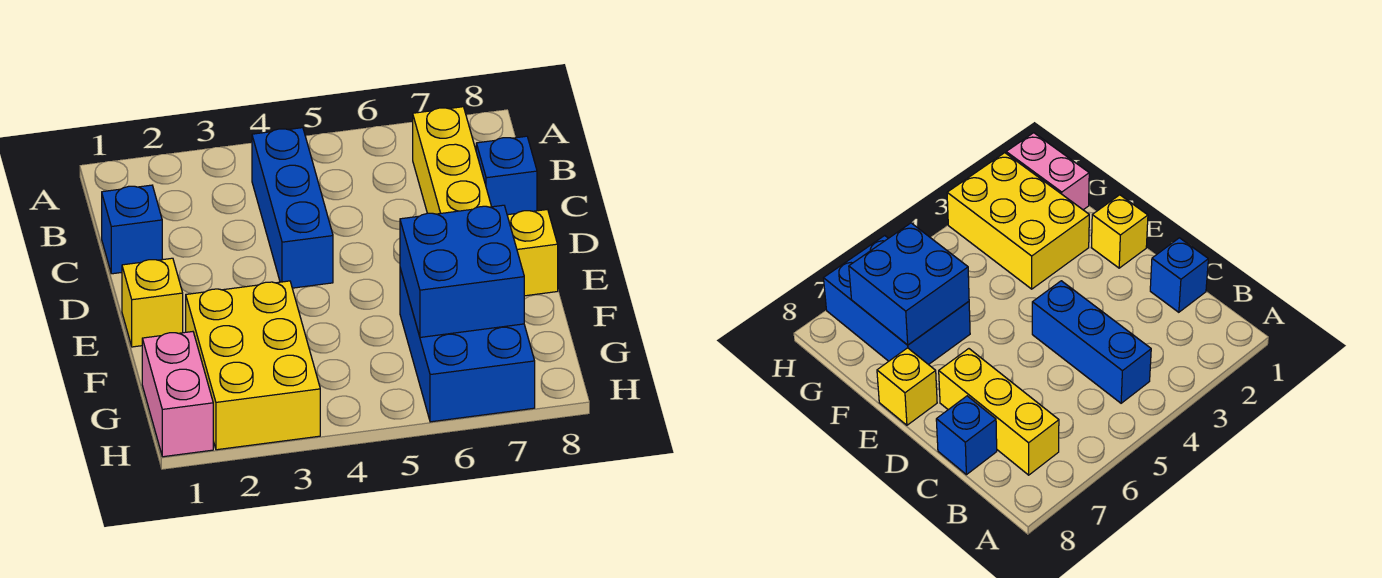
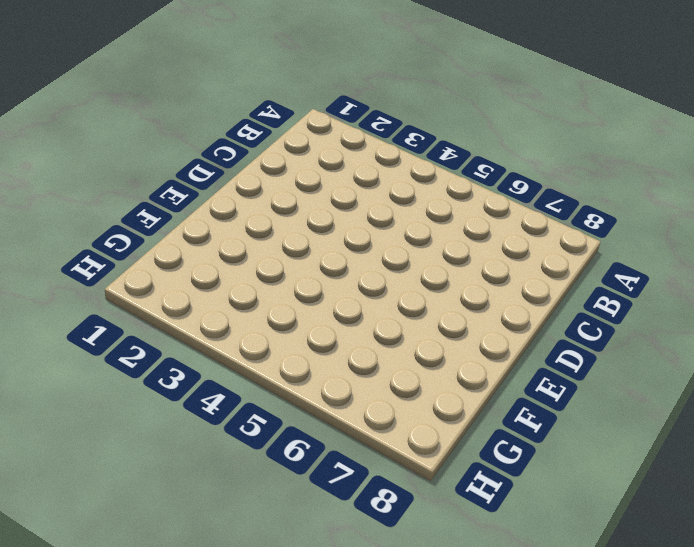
none -> blue brick B4:D4 level 1
none -> yellow brick B7:D7 level 1

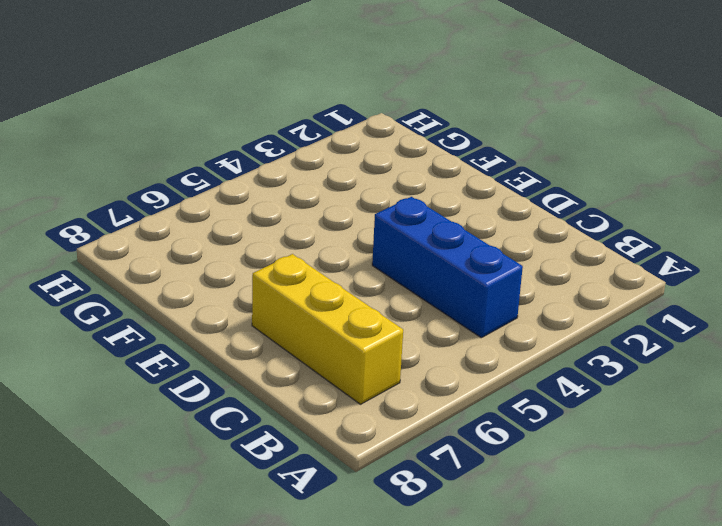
none -> blue brick C1 level 1
none -> blue brick C8 level 1

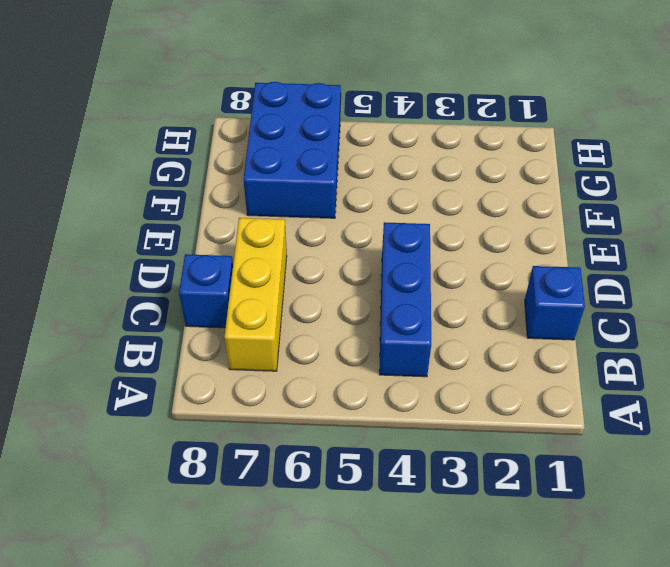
none -> yellow brick E1 level 1
none -> yellow brick E8 level 1

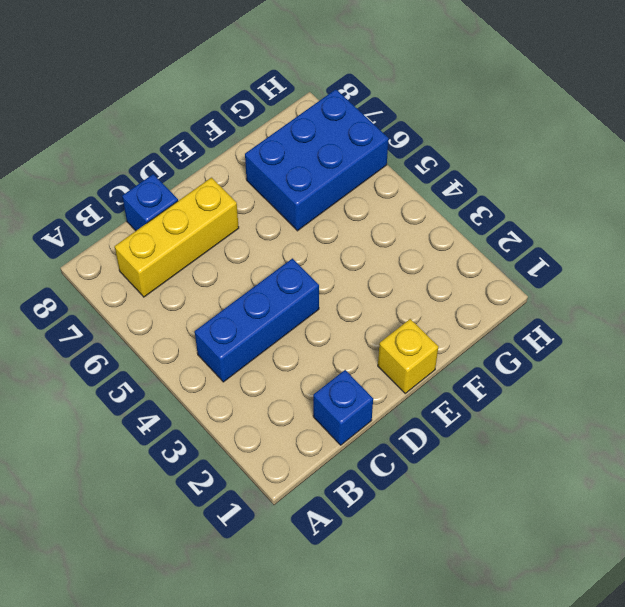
none -> yellow brick E8 level 1
none -> yellow brick F2:H3 level 1

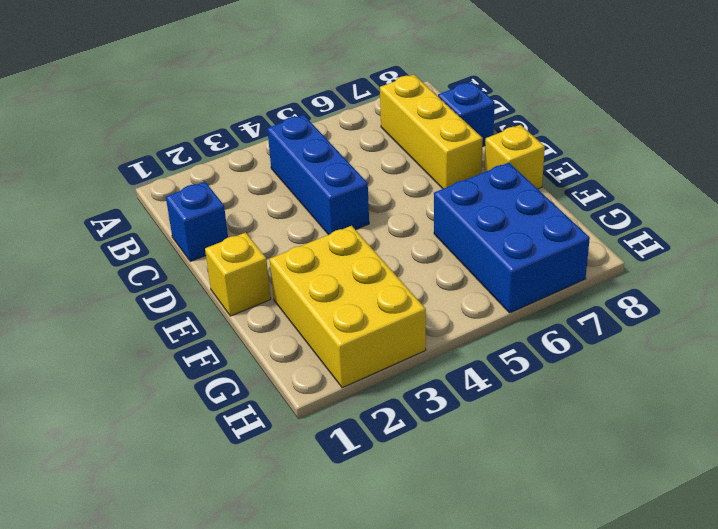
none -> pink brick G1:H1 level 1
none -> blue brick F6:G7 level 2

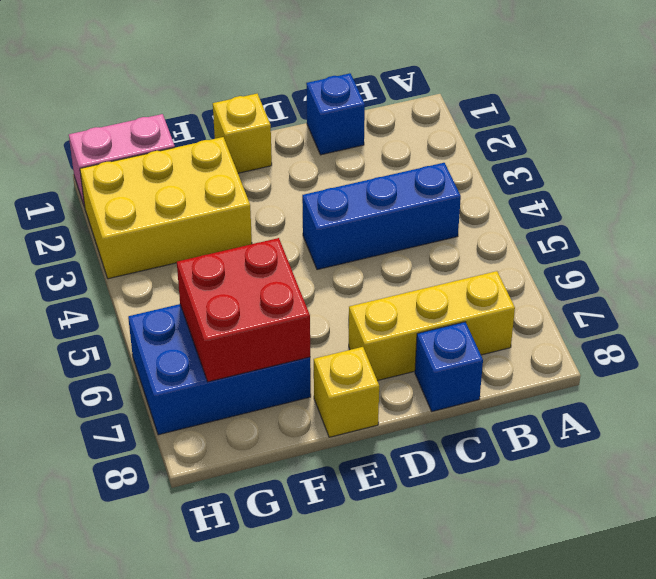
red brick F6:G7 level 2 -> blue brick F6:G7 level 2

